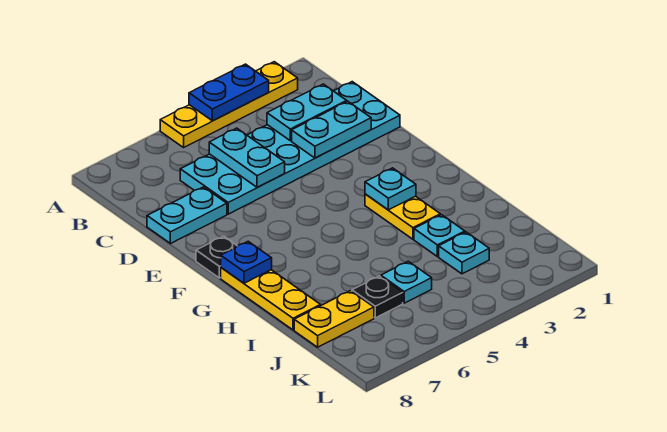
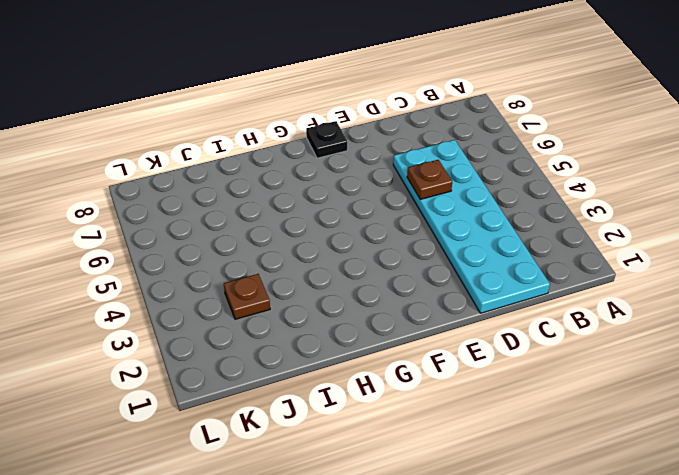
brown plate D5 level 2 -> cyan plate C5:D5 level 2
brown plate J3 level 1 -> cyan plate J3 level 1
none -> yellow plate A2:A5 level 1
none -> cyan plate D7:D8 level 1
none -> yellow plate G3:H3 level 1

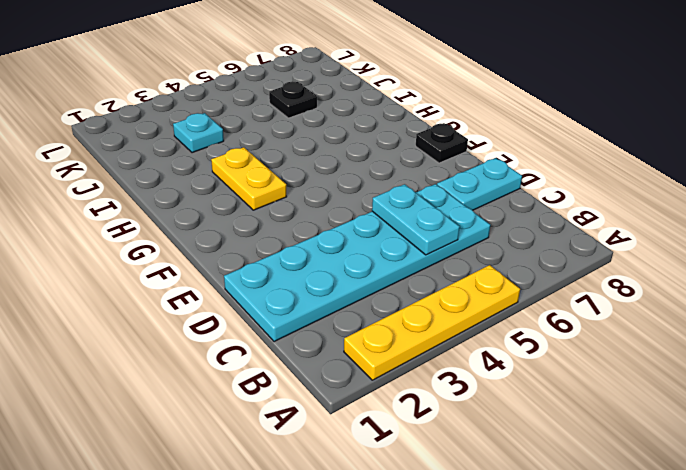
none -> yellow plate G8:I8 level 1
none -> cyan plate I3 level 1
none -> cyan plate J5 level 1

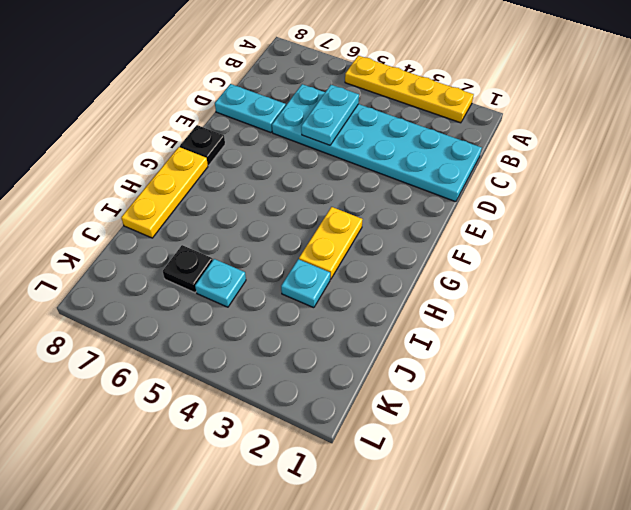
none -> cyan plate J3 level 1
none -> yellow plate J7:J8 level 1
none -> blue plate A3:A4 level 2

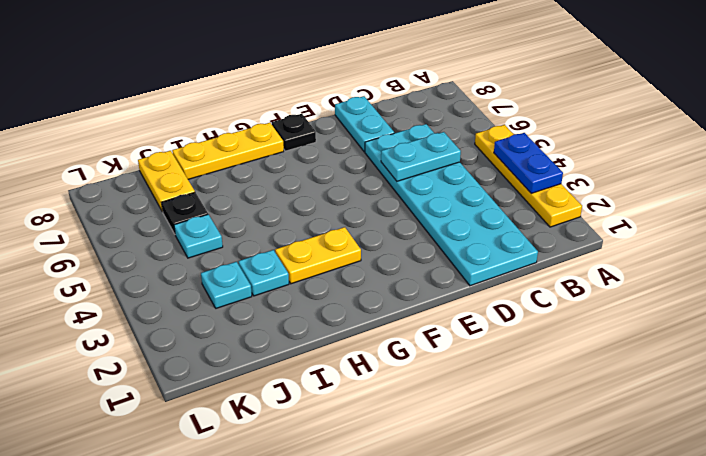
none -> cyan plate C2:C3 level 2
none -> cyan plate D2:D3 level 2
none -> cyan plate G3 level 2

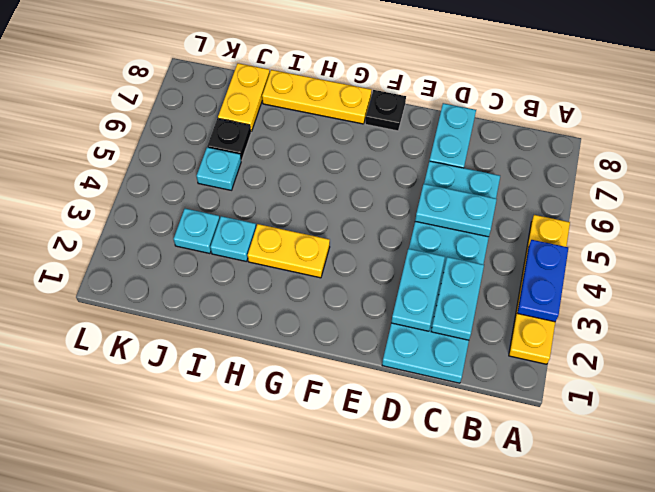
none -> cyan plate G3 level 2
none -> blue plate G8 level 2

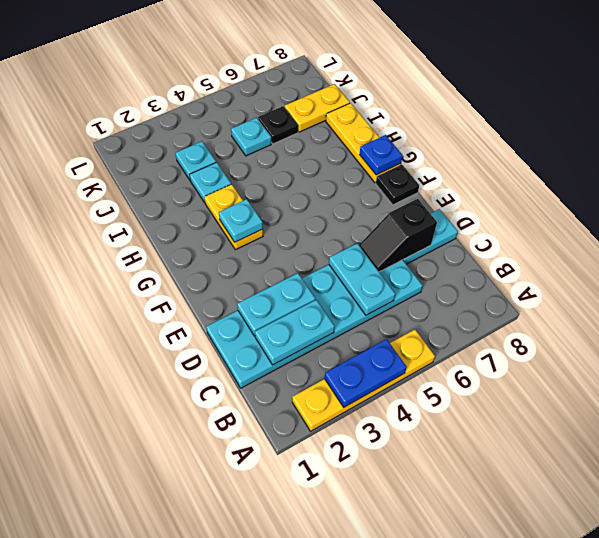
black slope D6:D7 level 2 top 7 -> none

